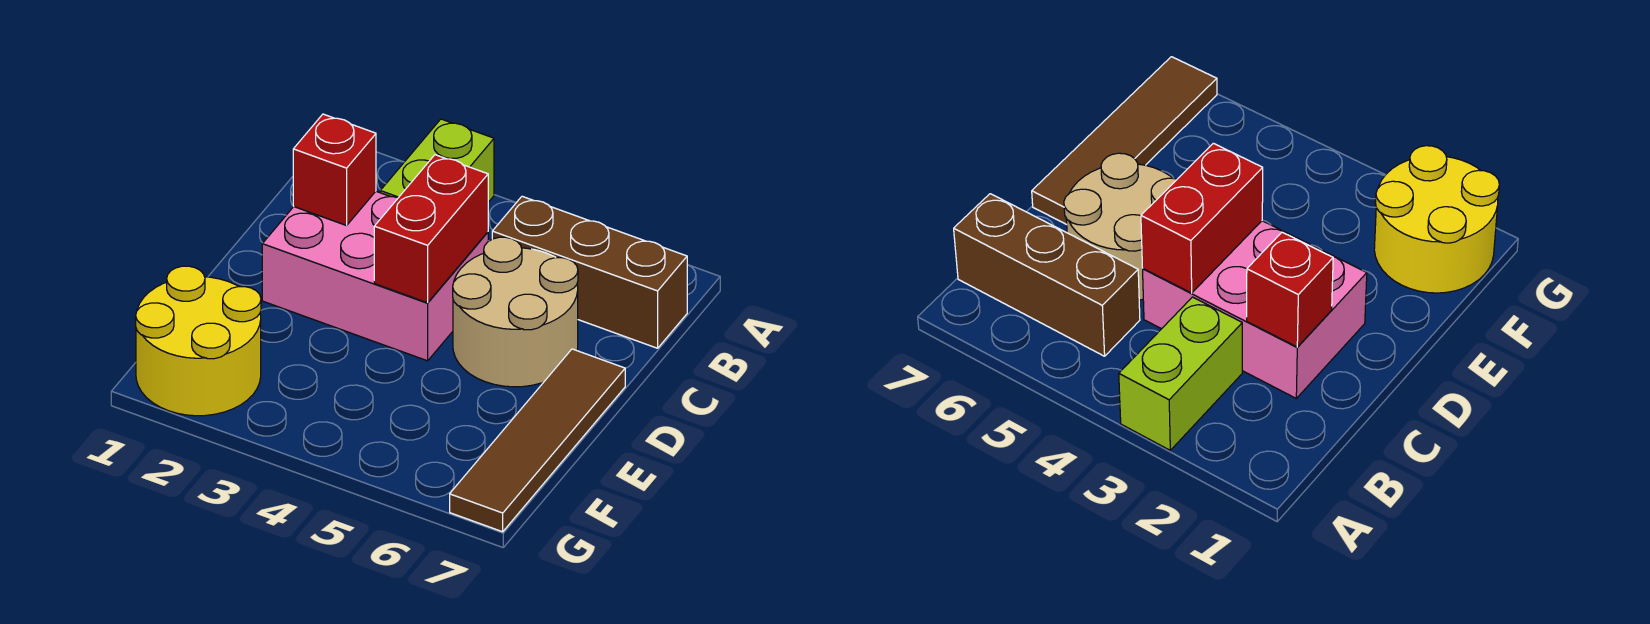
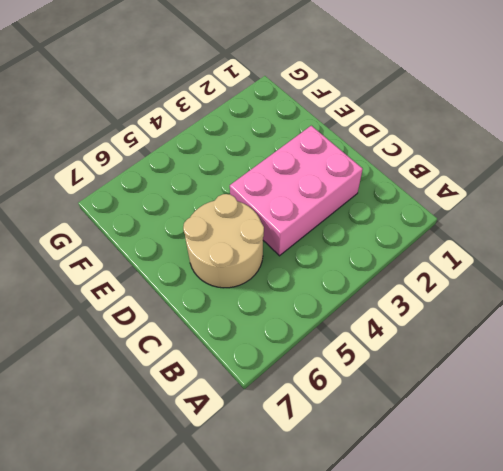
none -> lime brick A3:B3 level 1
none -> brown brick B5:B7 level 1

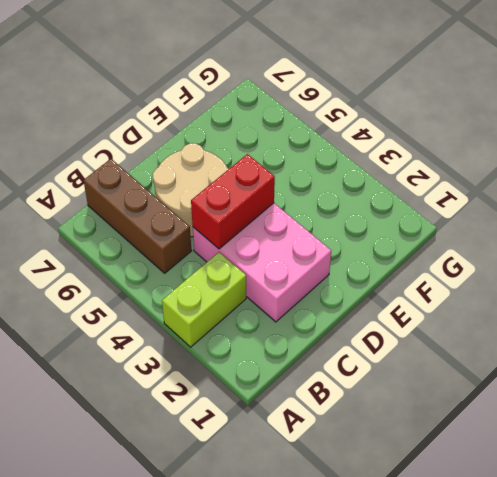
none -> brown tile D7:G7 level 1
none -> yellow round brick F1:G2 level 1

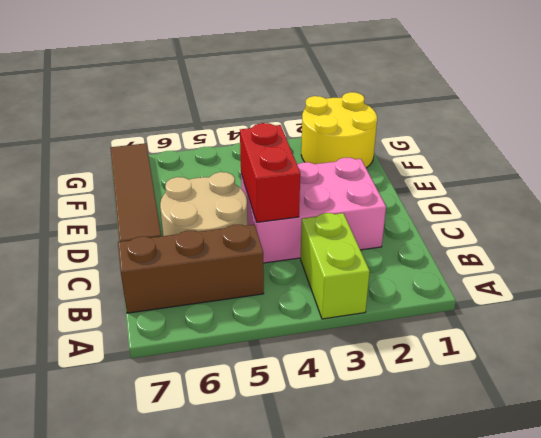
none -> red brick C2 level 2

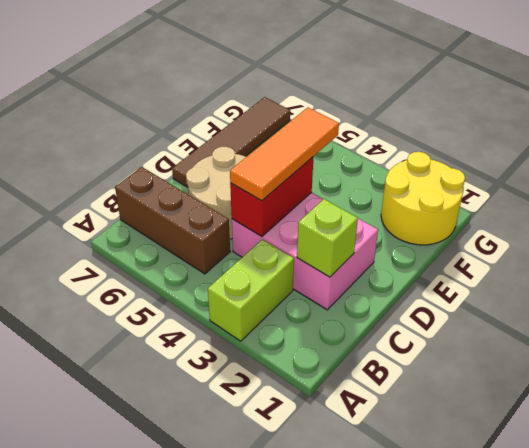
lime brick C2 level 2 -> red brick C2 level 2
orange tile C4:E4 level 3 -> none

